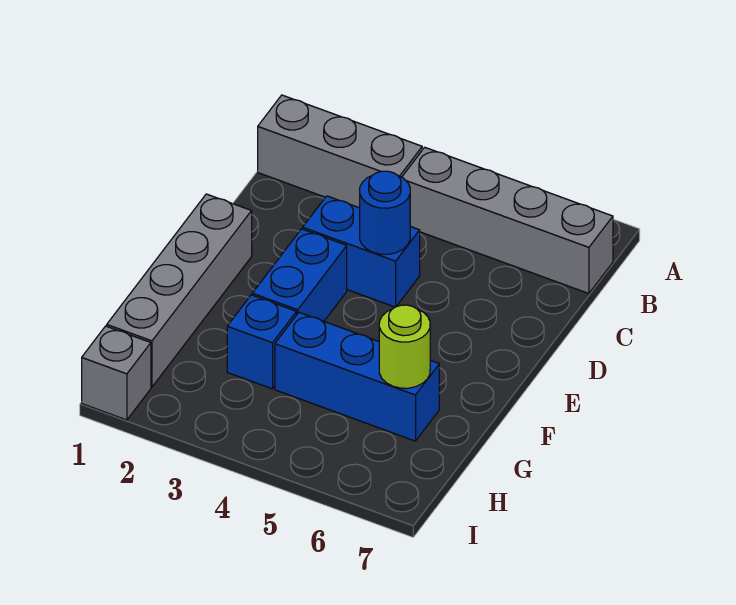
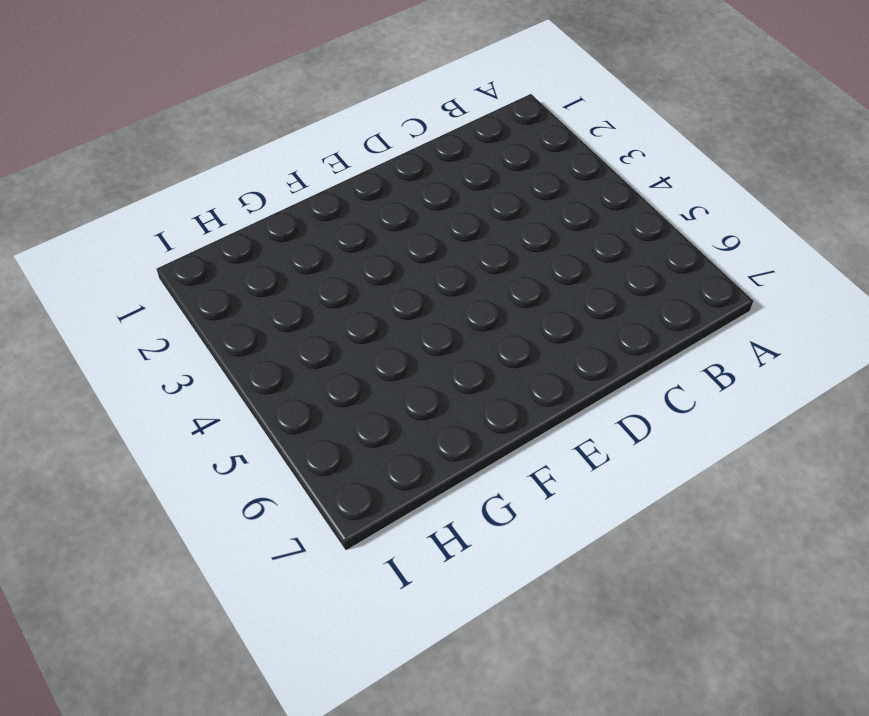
none -> grey brick B1:B3 level 1
none -> grey brick B4:B7 level 1

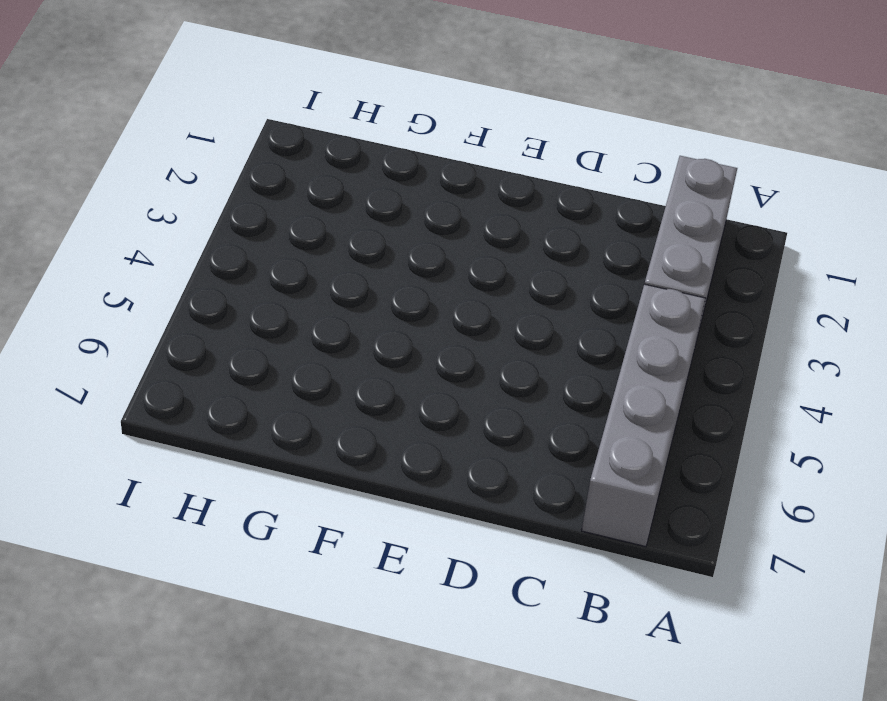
none -> blue brick D3:D4 level 1
none -> grey brick E1:H1 level 1

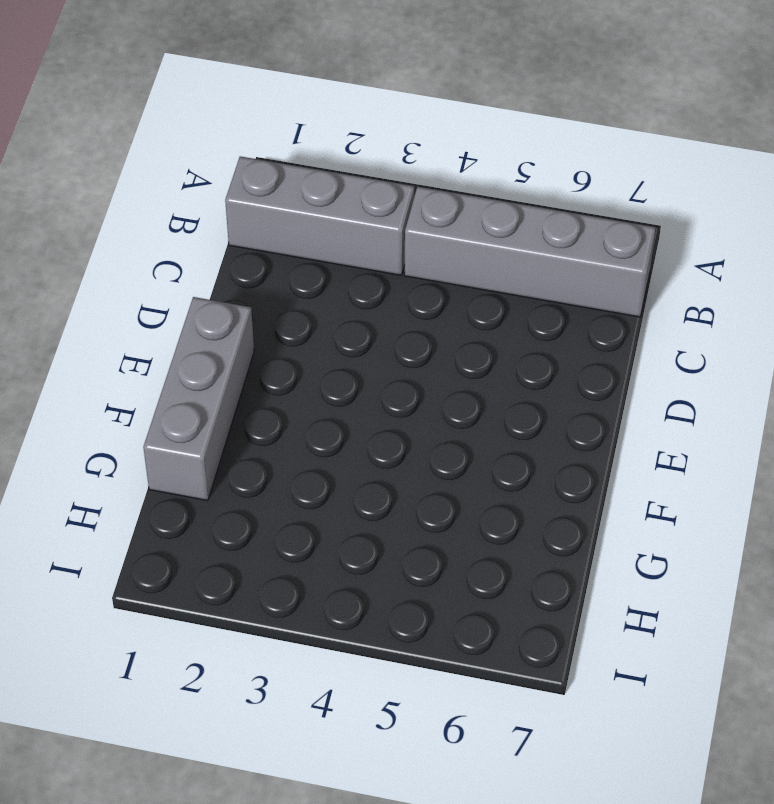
grey brick E1:G1 level 1 -> grey brick E1:H1 level 1
none -> blue brick D3:D4 level 1
none -> blue brick E3:F3 level 1

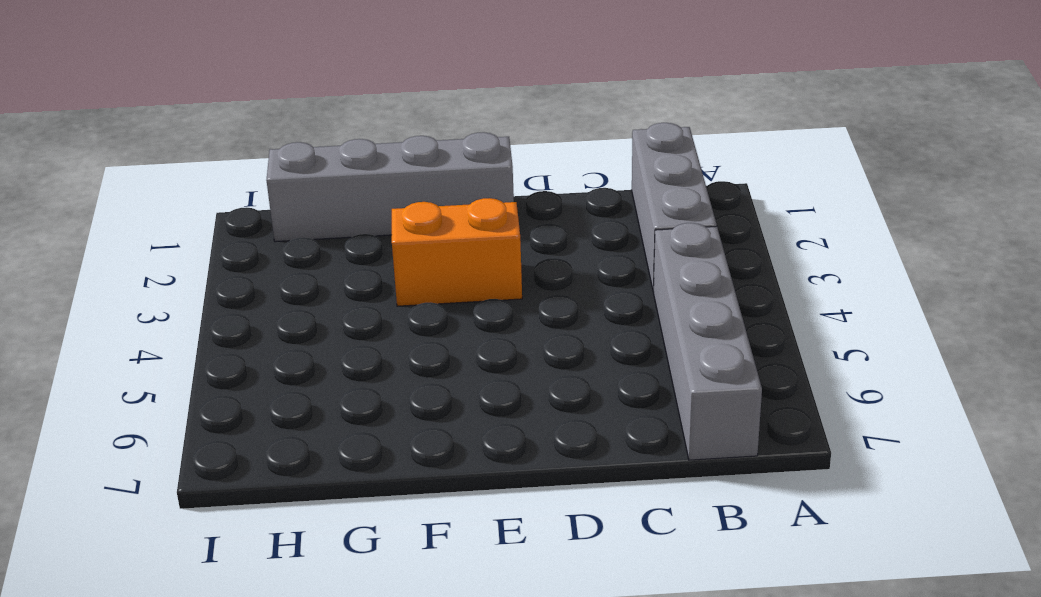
orange brick E3:F3 level 1 -> blue brick E3:F3 level 1
none -> blue brick D3:D4 level 1
none -> blue brick G3 level 1

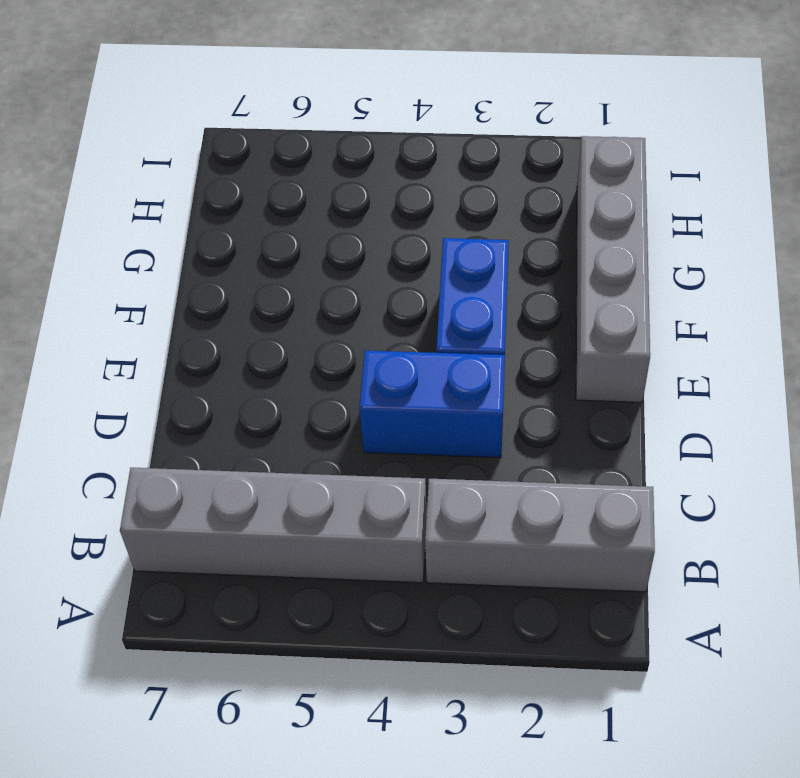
none -> blue brick G3 level 1
none -> blue brick G4:G6 level 1

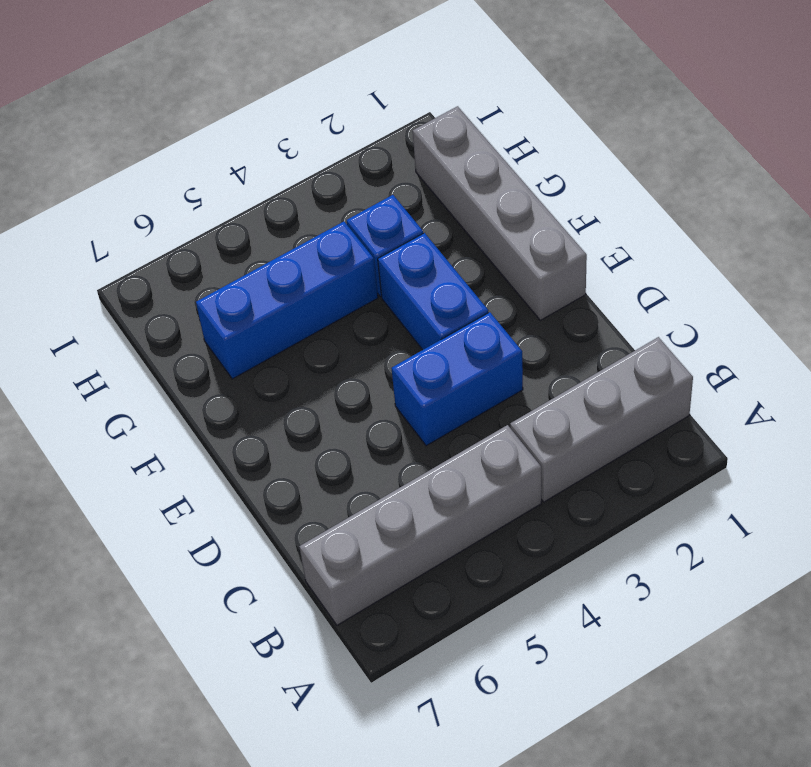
none -> grey brick I1 level 1
none -> blue round brick D4 level 2

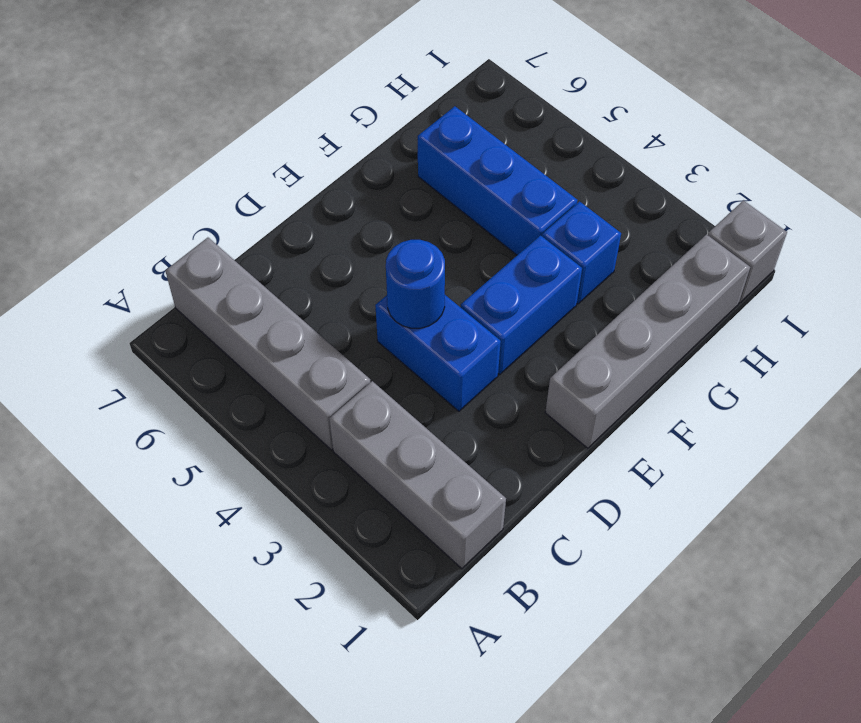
none -> lime round brick G6 level 2

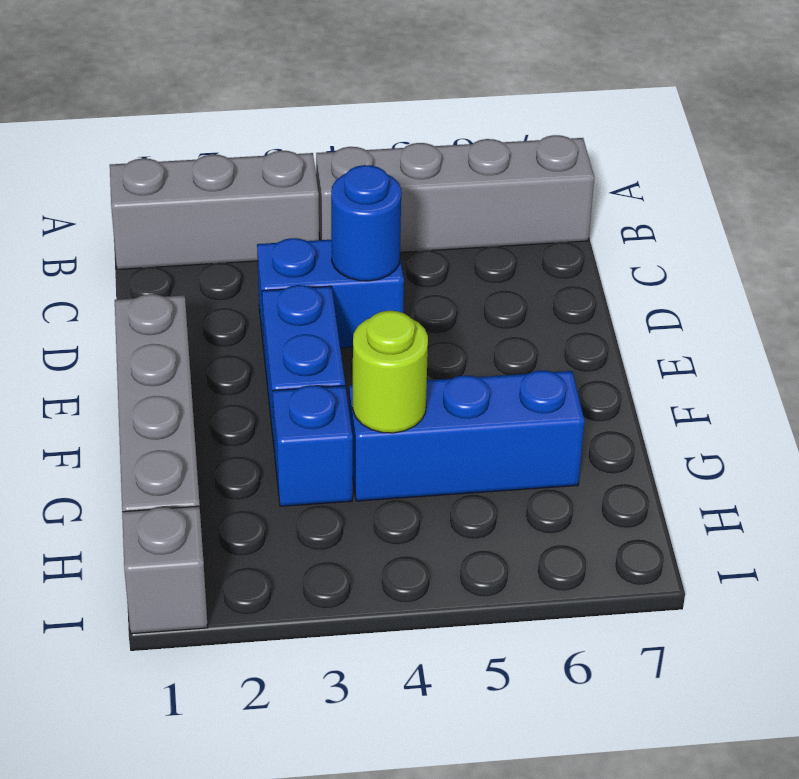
lime round brick G4 level 2 -> lime round brick G6 level 2

